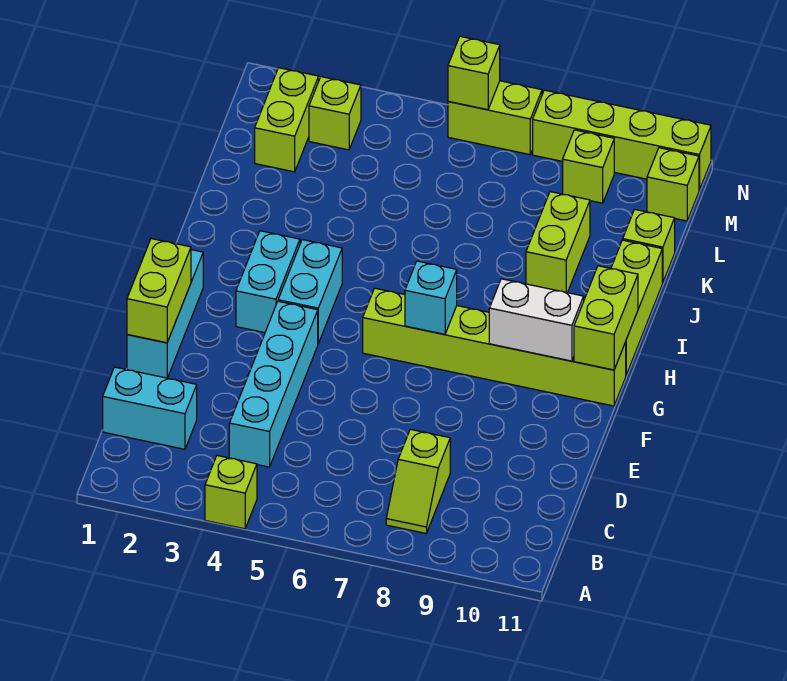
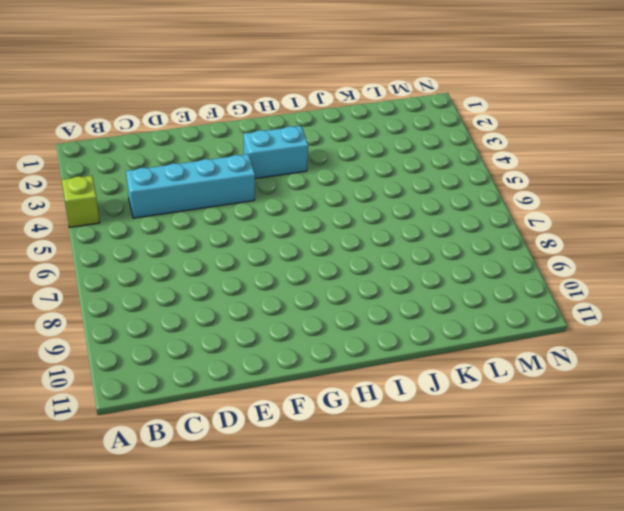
none -> lime slope B8:C8 level 1 top C
none -> cyan brick C1:C2 level 1
none -> cyan brick E1:G1 level 1

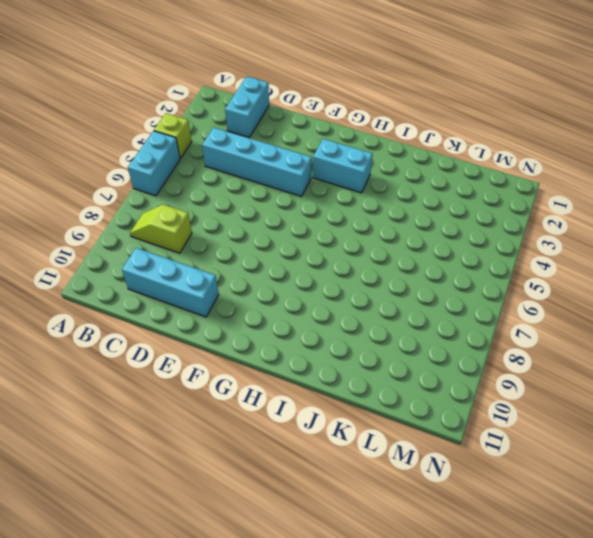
cyan brick A5:A6 level 1 -> cyan brick G4:H4 level 1
cyan brick C10:E10 level 1 -> cyan brick E1:G1 level 1
none -> lime brick G6:G11 level 1
none -> lime brick H11:J11 level 1
none -> lime brick J9:K9 level 1

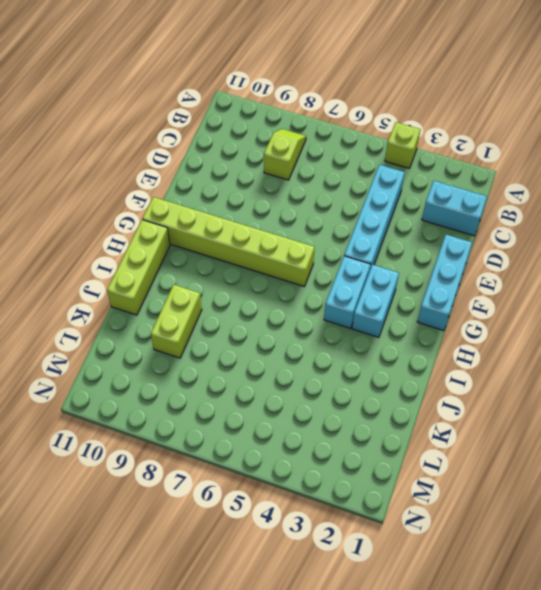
none -> lime brick K11 level 1
none -> lime brick L2:M2 level 1
none -> lime brick M3 level 1

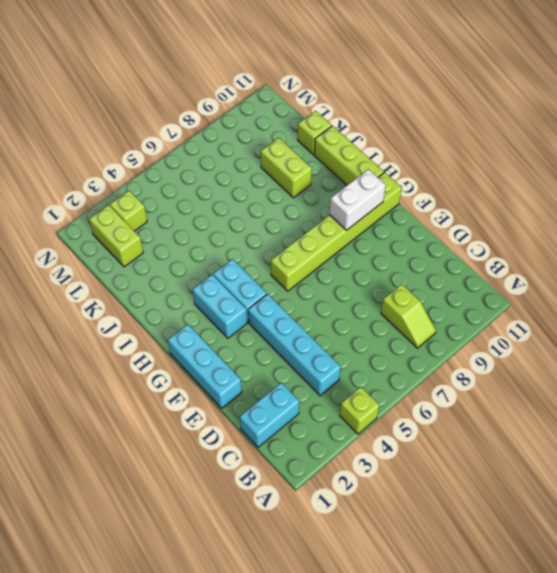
none -> lime brick M9 level 1
none -> lime brick M11 level 1
none -> lime brick N6:N7 level 1

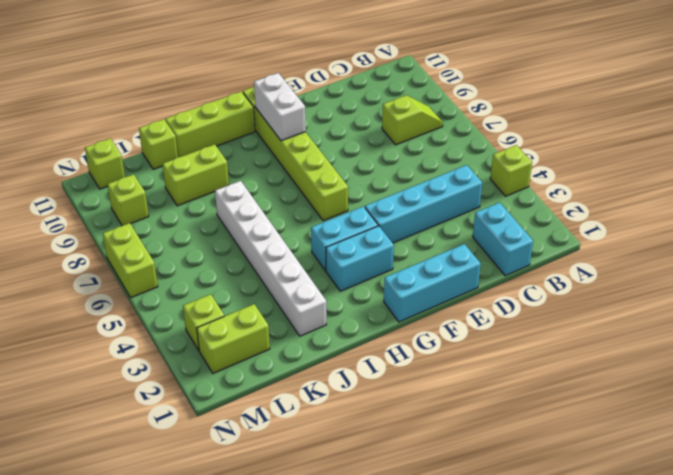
white brick J2:J7 level 1 -> none
none -> lime brick N8:N11 level 1
none -> lime brick E1:F1 level 2
none -> cyan brick G7 level 2

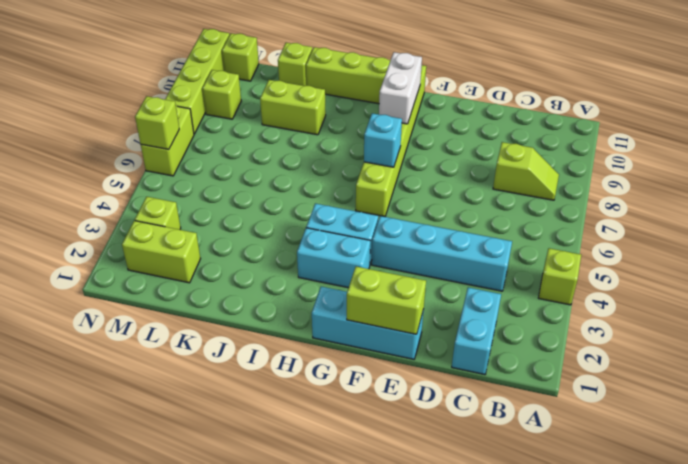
none -> lime brick G11:H11 level 2

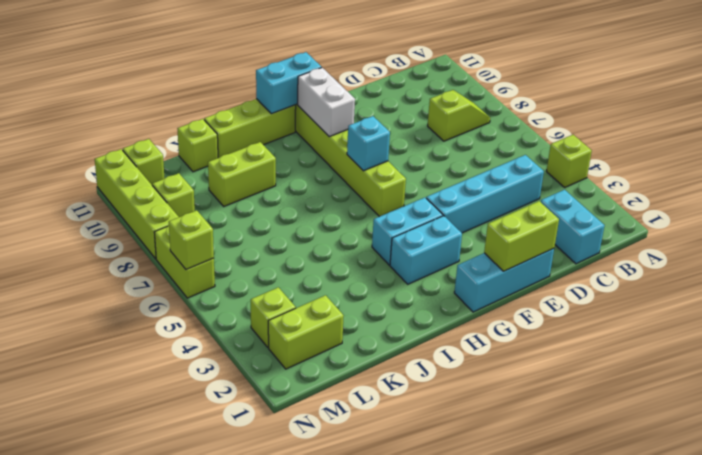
cyan brick G11:H11 level 2 -> lime brick G11:H11 level 2

